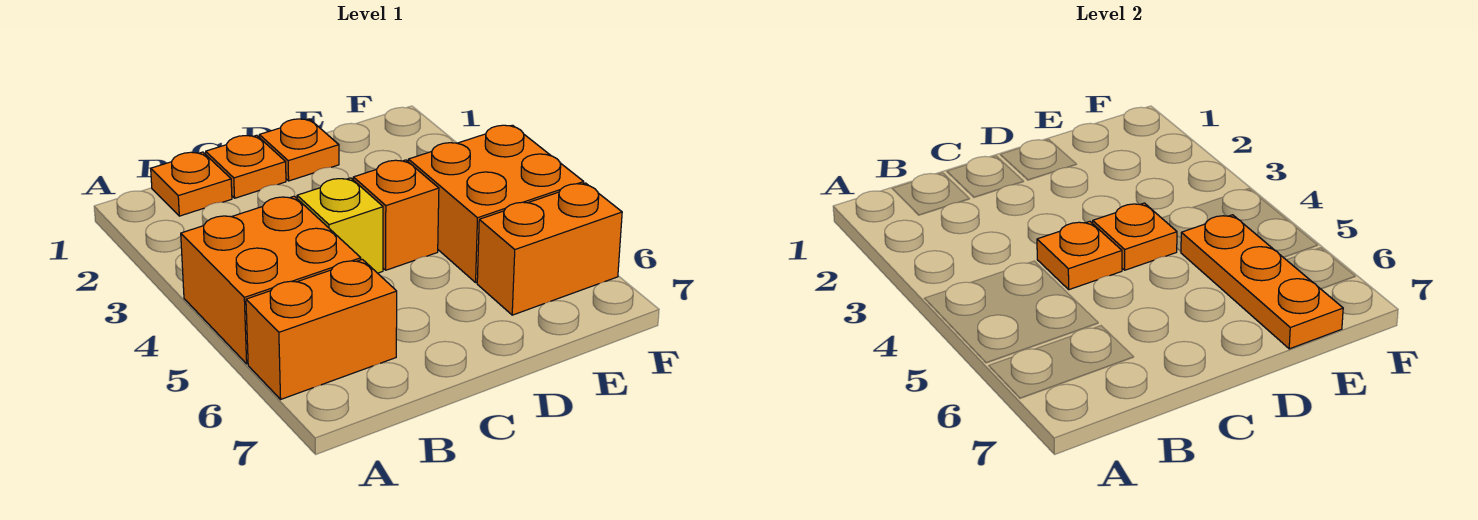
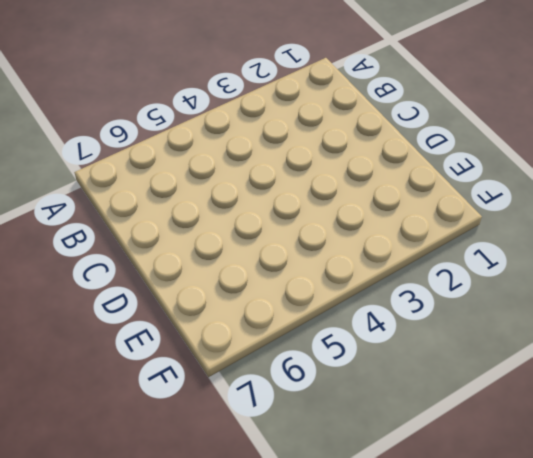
none -> orange brick A4:B5 level 1
none -> orange brick A6:B6 level 1
none -> orange plate B1 level 1

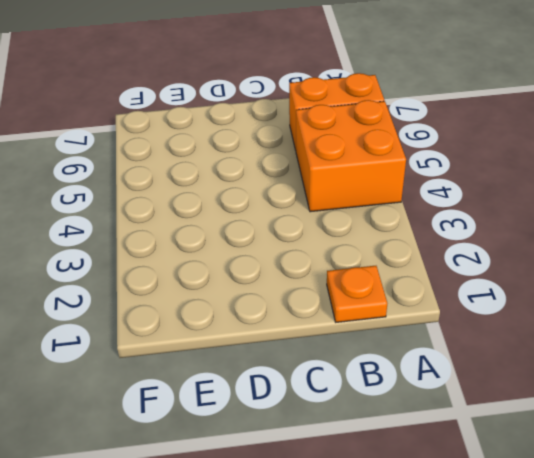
none -> orange plate C1 level 1
none -> yellow brick C4 level 1
none -> orange plate D1 level 1

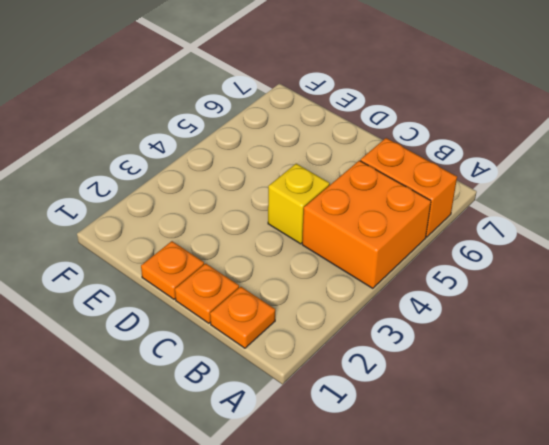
none -> orange brick D4 level 1
none -> orange brick E4:F5 level 1
none -> orange brick E6:F6 level 1

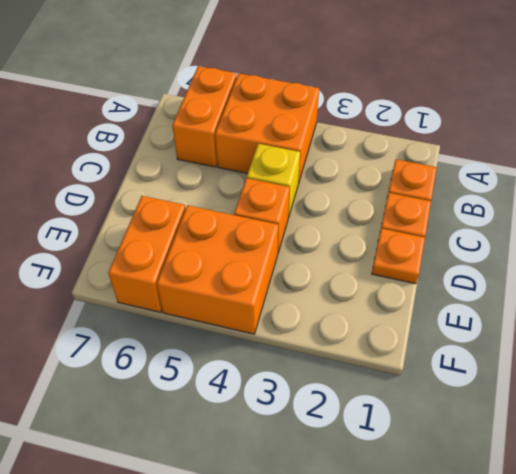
none -> orange plate C4 level 2
none -> orange plate D4 level 2
none -> orange plate E5:E7 level 2

